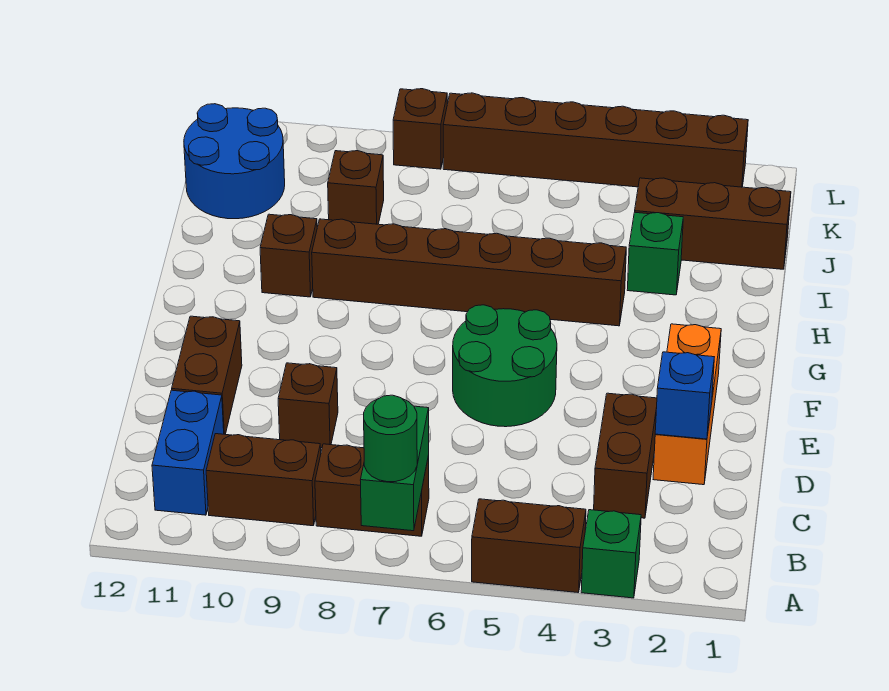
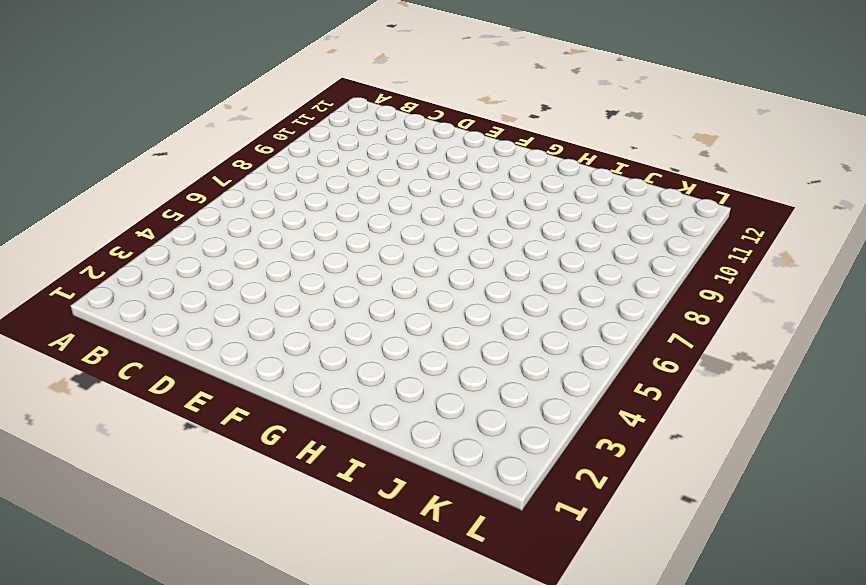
none -> green brick A3 level 1
none -> brown brick A4:A5 level 1
none -> brown brick B7:B8 level 1

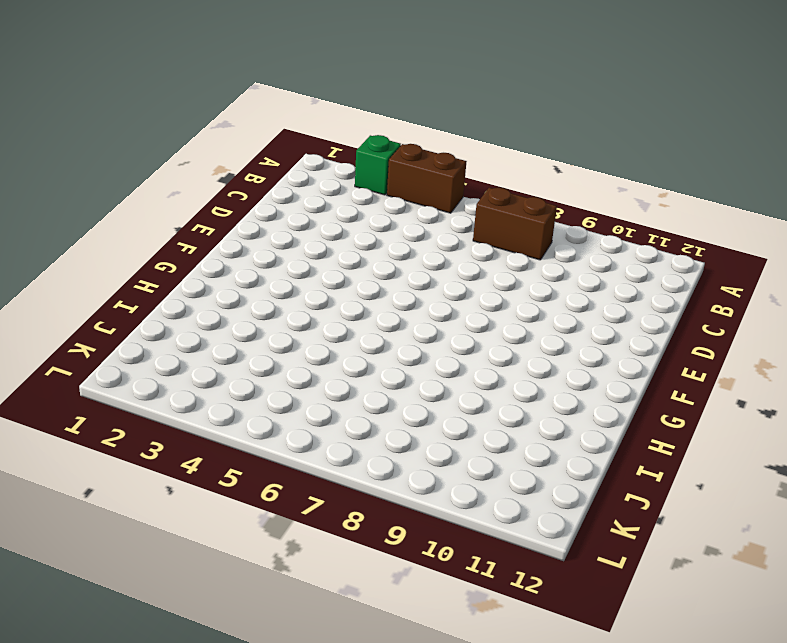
none -> brown brick B9:B10 level 1
none -> blue brick B11:C11 level 1
none -> brown brick C3:D3 level 1

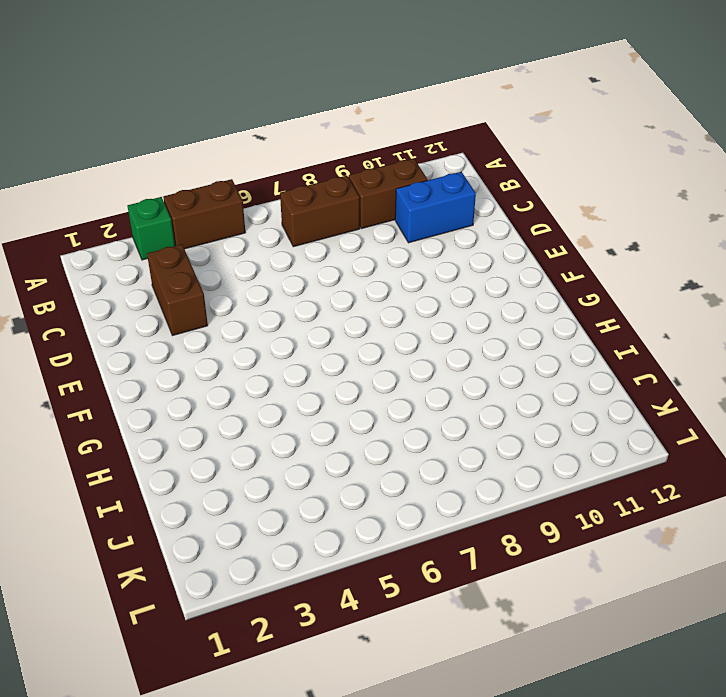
blue brick C10:C11 level 1 -> blue brick B11:C11 level 1
none -> orange brick D2:F2 level 1
none -> brown brick D9 level 1
none -> brown brick D11:E11 level 1

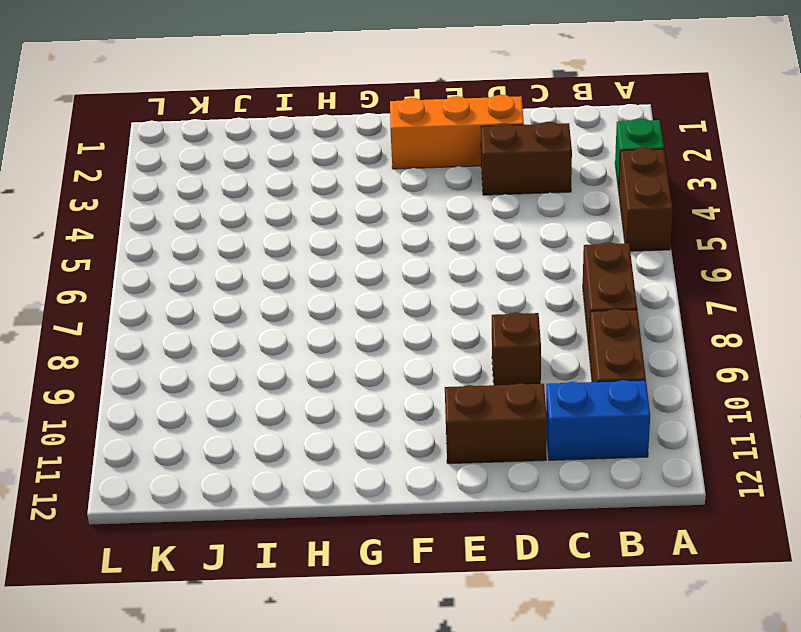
none -> green round brick E5:F6 level 1
none -> brown brick H4:H9 level 1
none -> brown brick H10 level 1

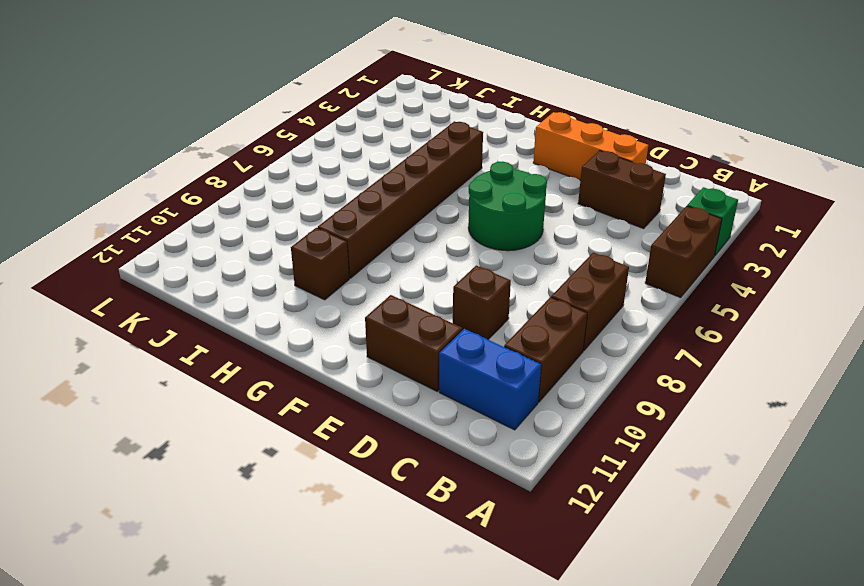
none -> green brick I3 level 1
none -> brown brick J1:J3 level 1
none -> brown brick J9 level 1

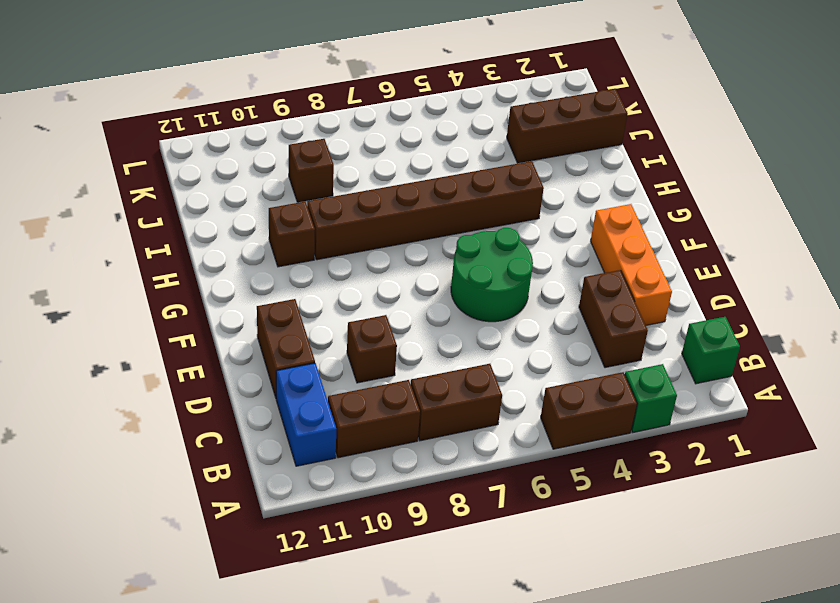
green brick B1 level 1 -> green brick I3 level 1
none -> blue round brick J11:K12 level 1
none -> brown brick L2:L7 level 1
none -> brown brick L8 level 1

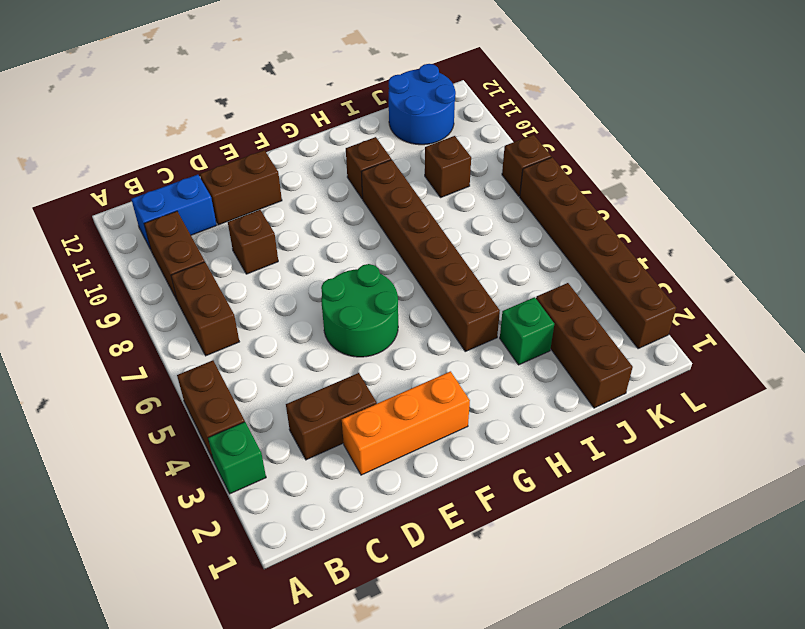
none -> green brick A7:B7 level 2
none -> blue brick D2 level 2
none -> green round brick A7 level 3

